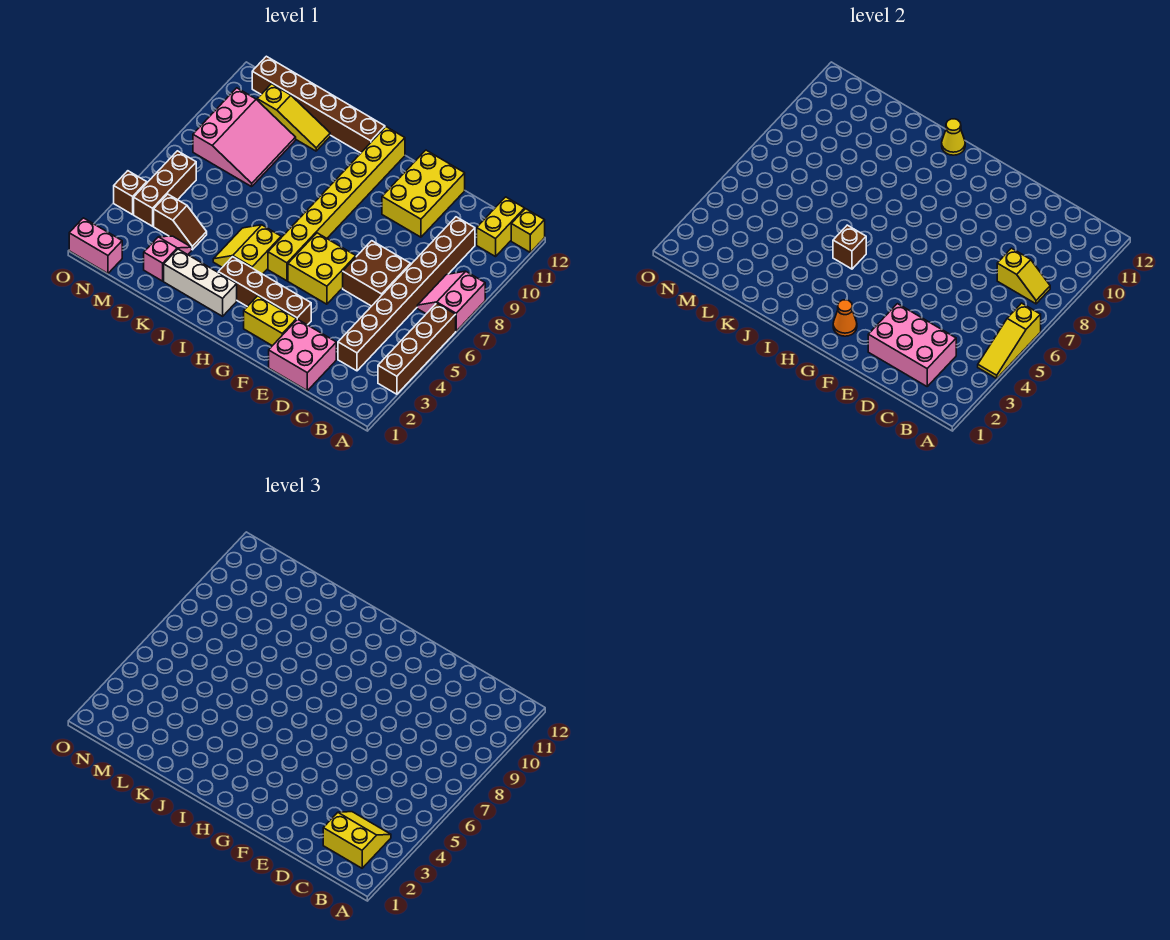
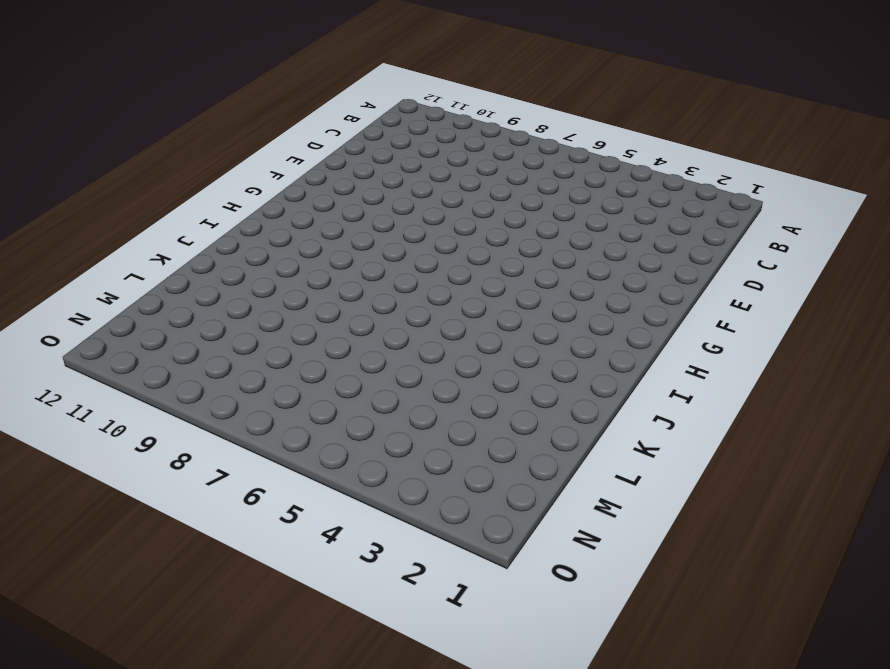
none -> brown brick A3:A6 level 1
none -> pink slope A7:B8 level 1 top A
none -> yellow brick A12 level 1

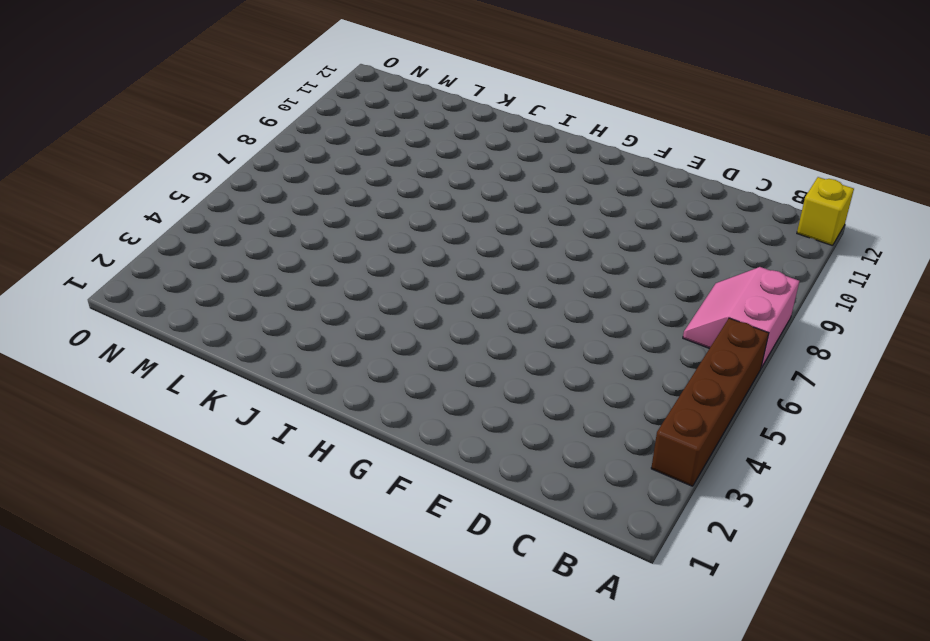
none -> yellow brick B11:B12 level 1
none -> brown brick C3:C10 level 1
none -> pink brick D1:E2 level 1

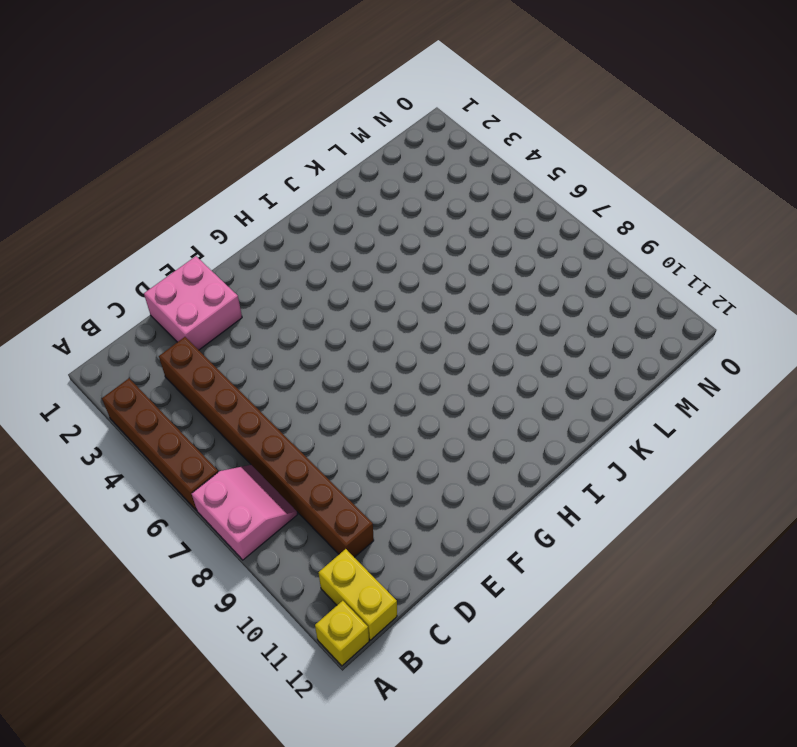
none -> brown brick D6:E7 level 1
none -> yellow brick E10:F12 level 1
none -> yellow brick F2:G2 level 1

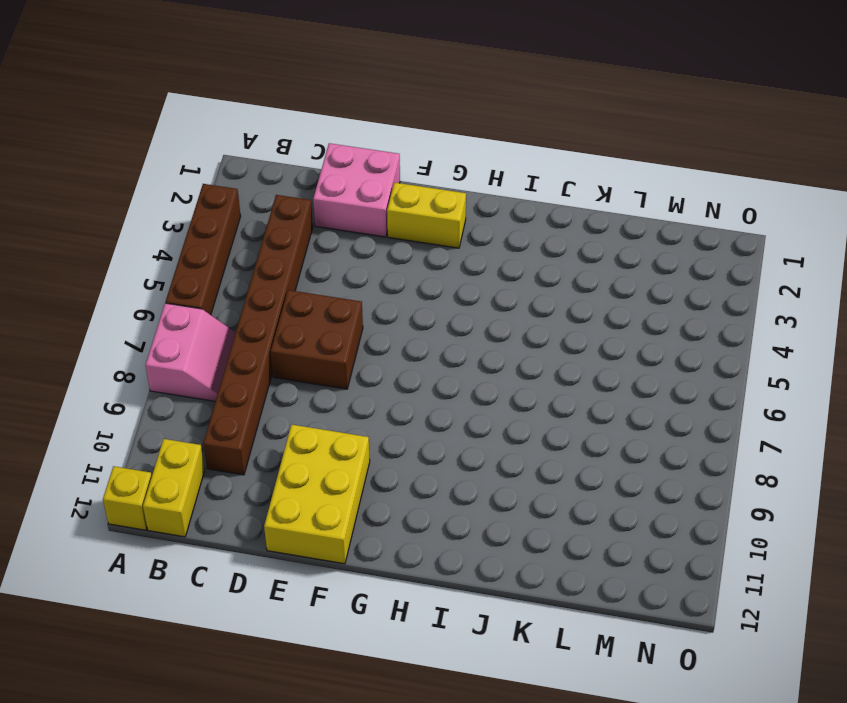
none -> brown brick F3:I3 level 1
none -> yellow brick F5:G6 level 1
none -> yellow brick H5:H12 level 1

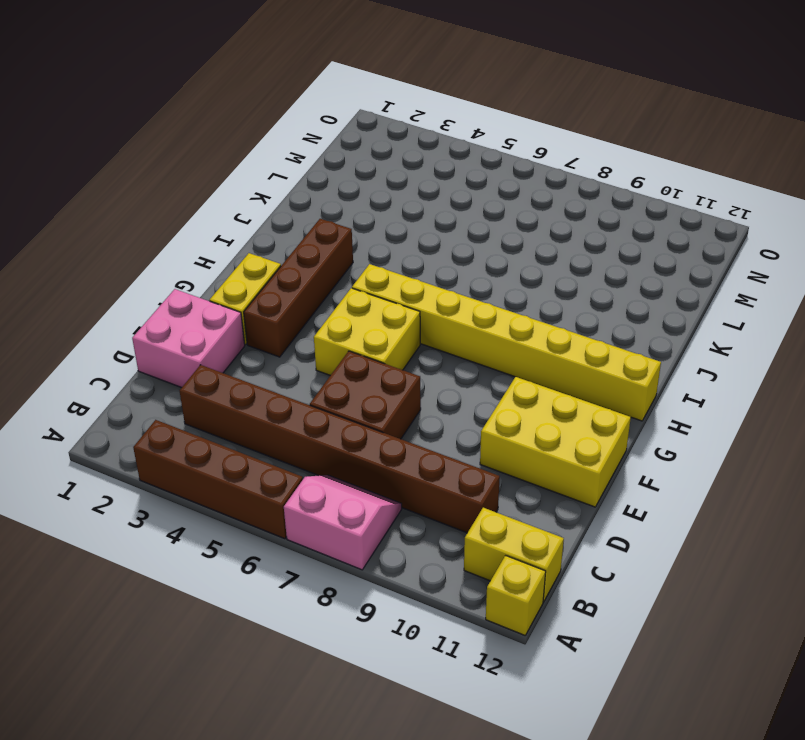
none -> white brick I2:K2 level 1
none -> yellow slope I4:J5 level 1 top I
none -> brown brick I12:N12 level 1

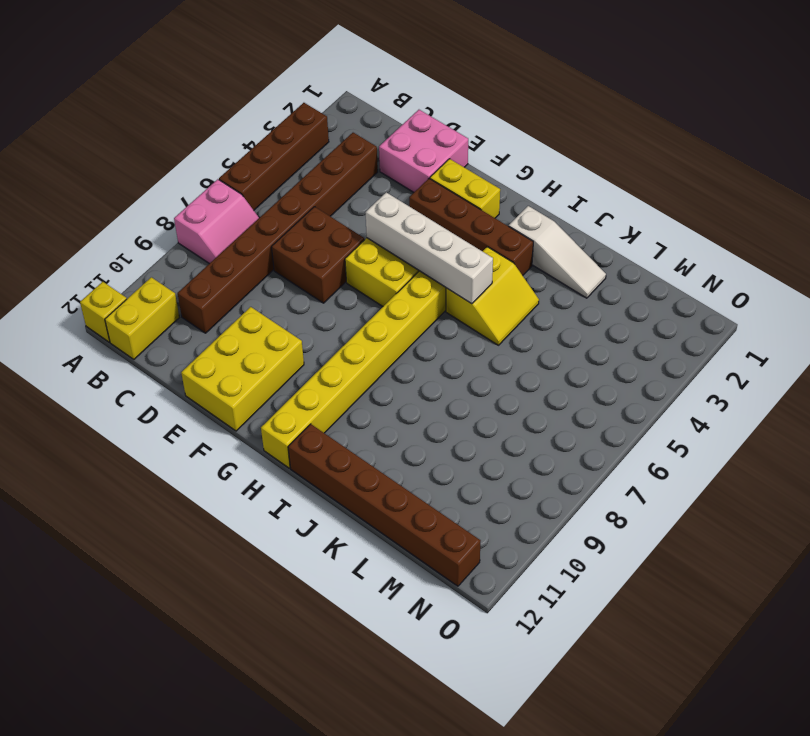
white brick F5:I5 level 2 -> brown brick I5 level 2
white slope I2:K2 level 1 top I -> white brick I2:K2 level 1
none -> yellow slope K11:M11 level 1 top M
none -> pink slope L2:L3 level 1 top 2
none -> brown slope L4:M4 level 1 top M

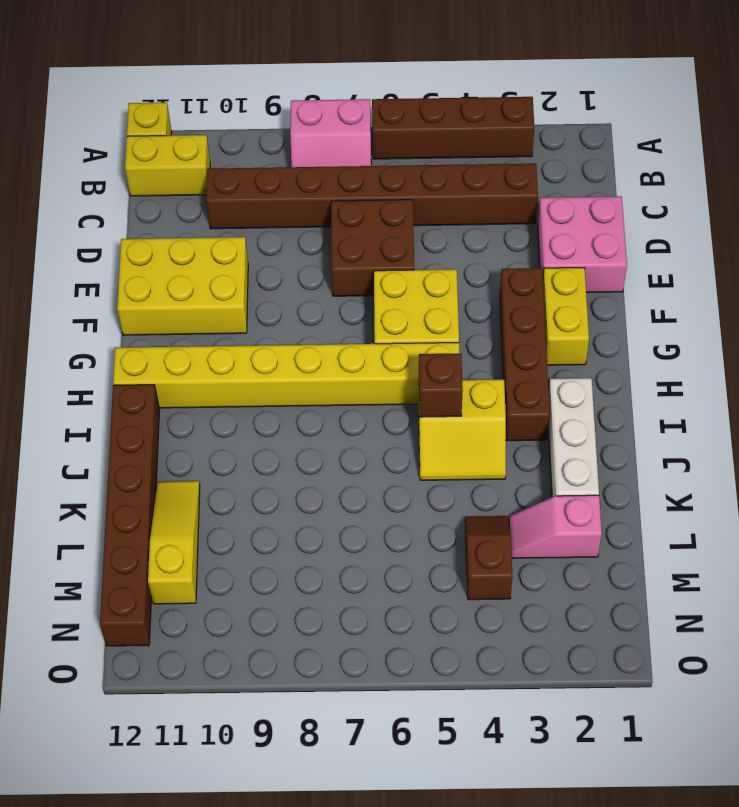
none -> pink slope L8:N10 level 1 top N
none -> pink brick N1:O1 level 1
none -> brown brick N4:N6 level 1

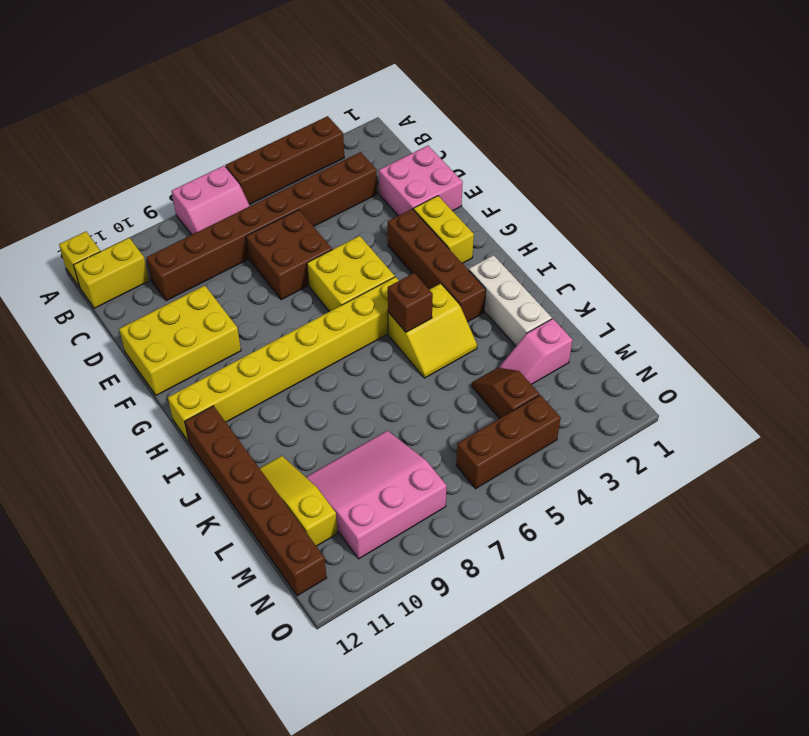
none -> pink brick N1:O1 level 1
none -> brown brick O4 level 1
none -> yellow slope A4:A6 level 2 top 6

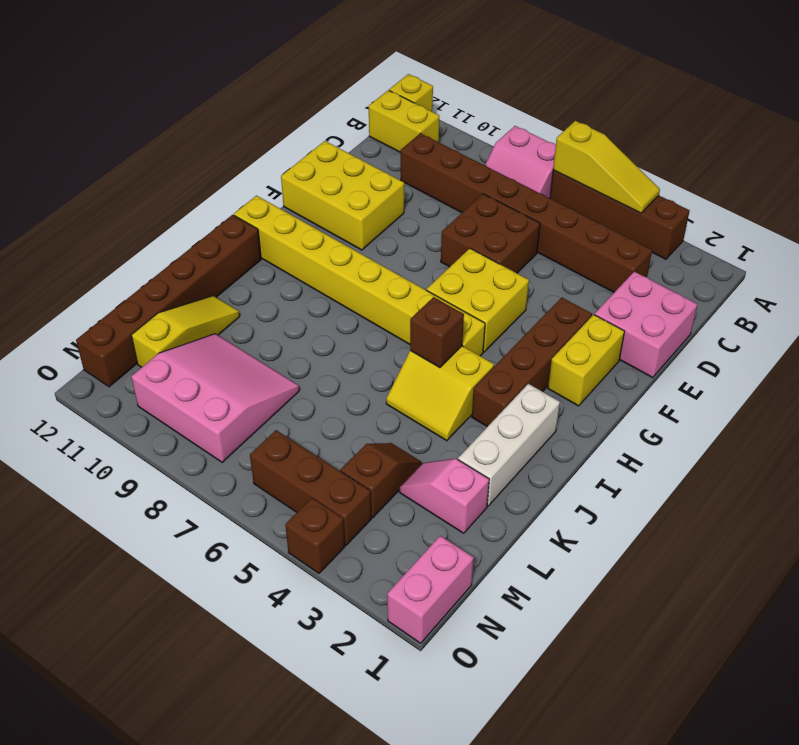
none -> yellow slope B8:C8 level 2 top C
none -> pink brick C2:E3 level 2
none -> orange cone G2 level 2

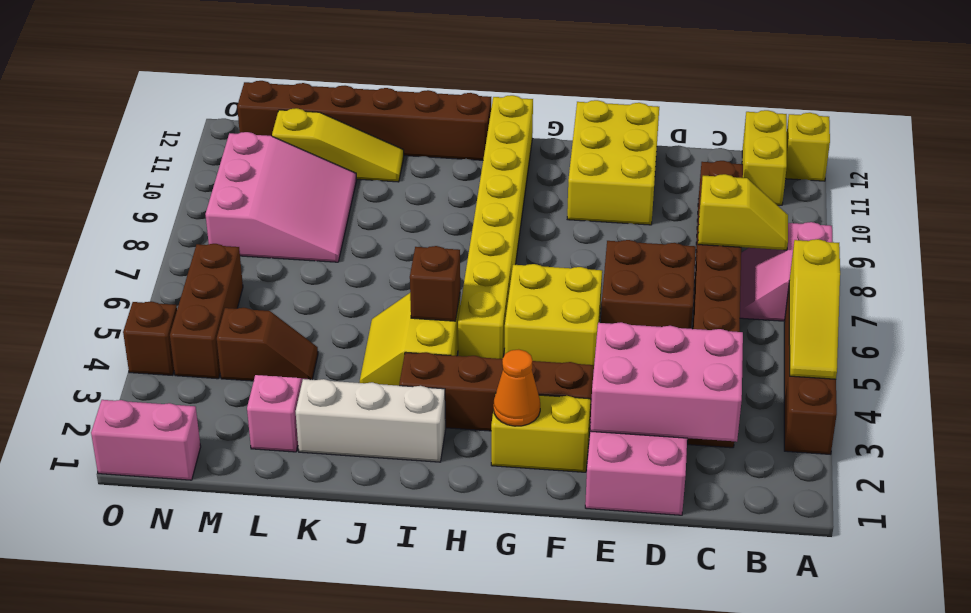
none -> yellow cone I12 level 2
none -> yellow slope B2:C3 level 3 top 2

